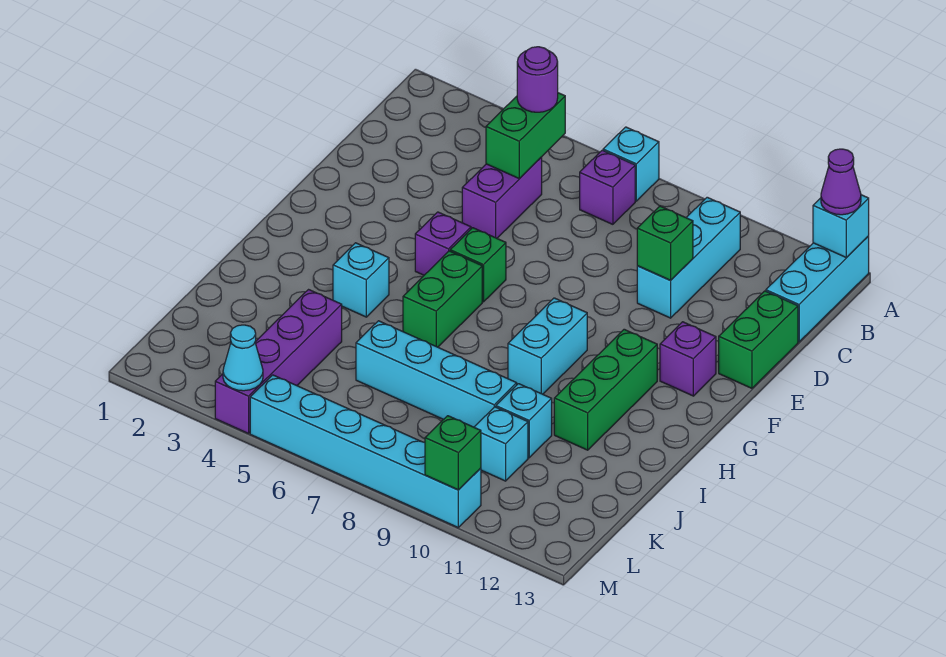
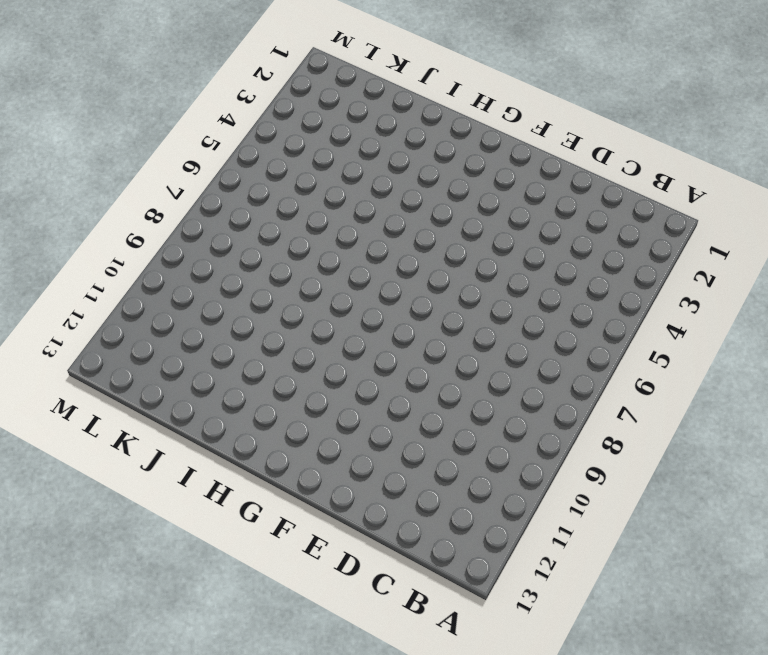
none -> cyan brick A7 level 1
none -> cyan brick A13:C13 level 1
none -> purple brick B7 level 1

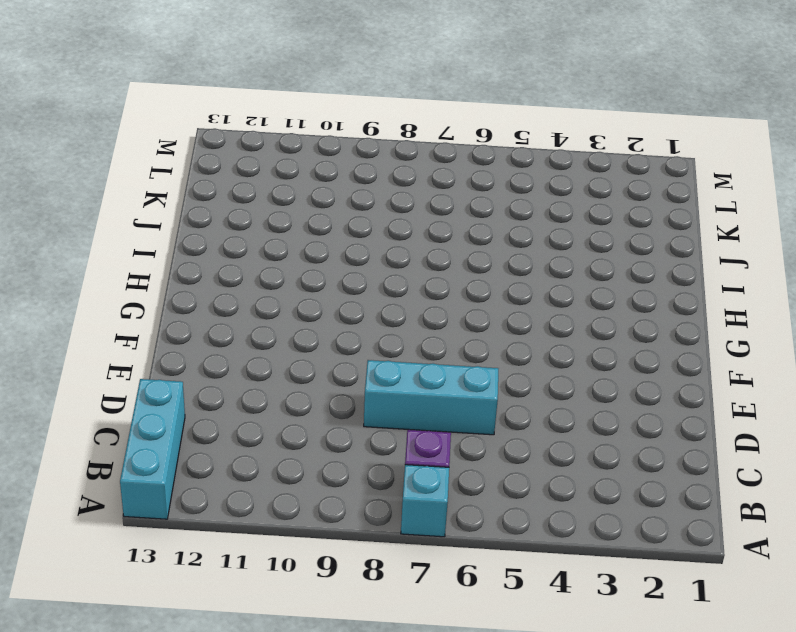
cyan brick D6:D8 level 1 -> cyan brick B10:D10 level 1
none -> purple brick C5:D5 level 1
none -> green brick D13:E13 level 1
none -> purple brick F5 level 1

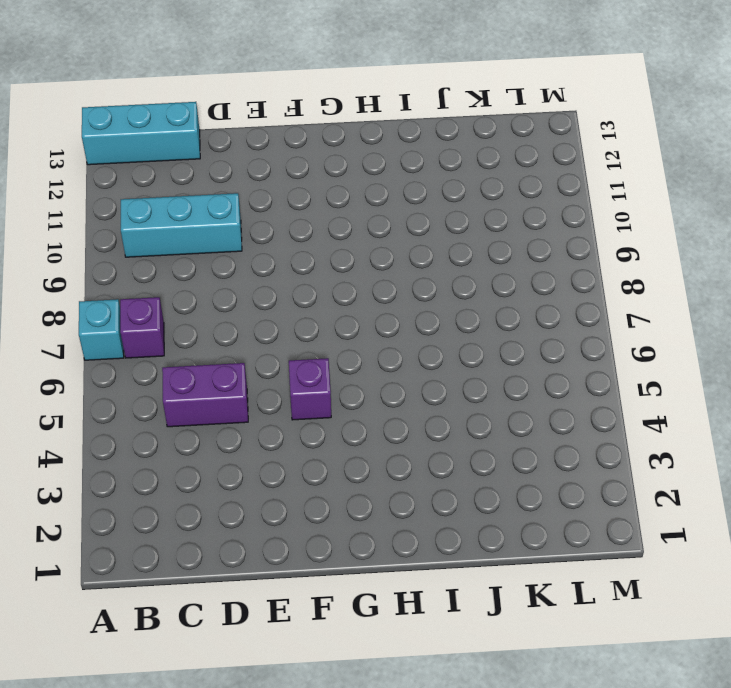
none -> green brick D13:E13 level 1
none -> green brick F6 level 1
none -> purple brick F12 level 1

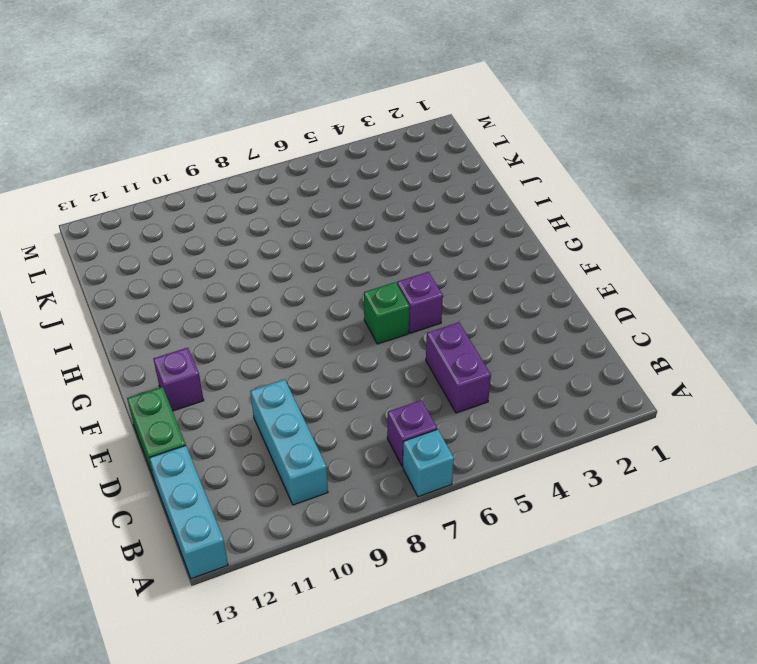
none -> green brick G6:H6 level 1
none -> cyan brick G9:H9 level 1
none -> green brick G11:I11 level 1

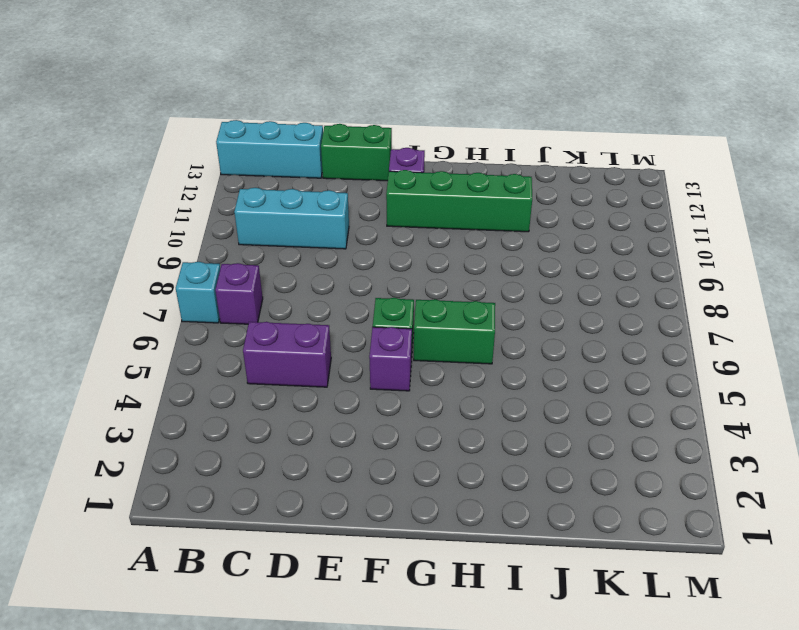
green brick F11:I11 level 1 -> green brick G11:I11 level 1
none -> cyan brick G9:H9 level 1
none -> cyan brick H4 level 1
none -> purple brick J4:M4 level 1

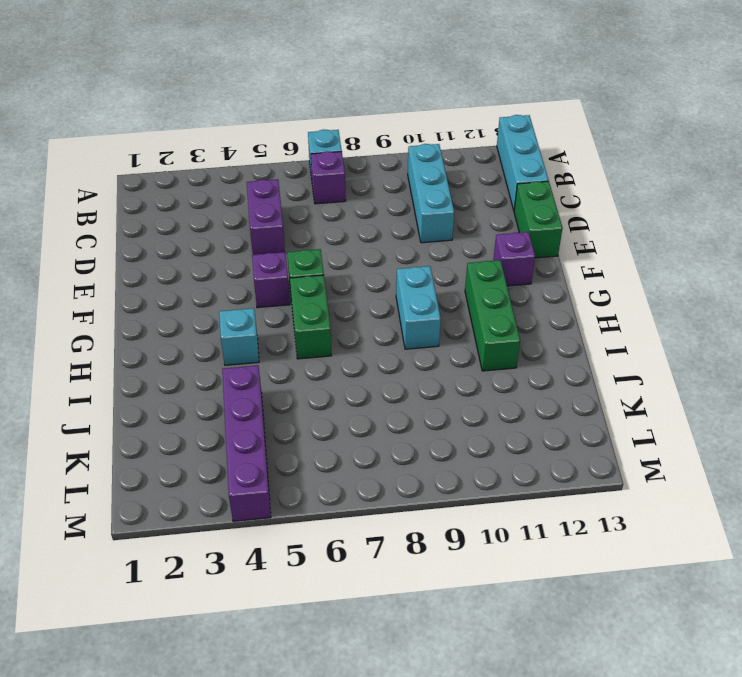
none -> cyan brick J6:J9 level 1
none -> cyan brick J10 level 1
none -> cyan brick K10 level 1

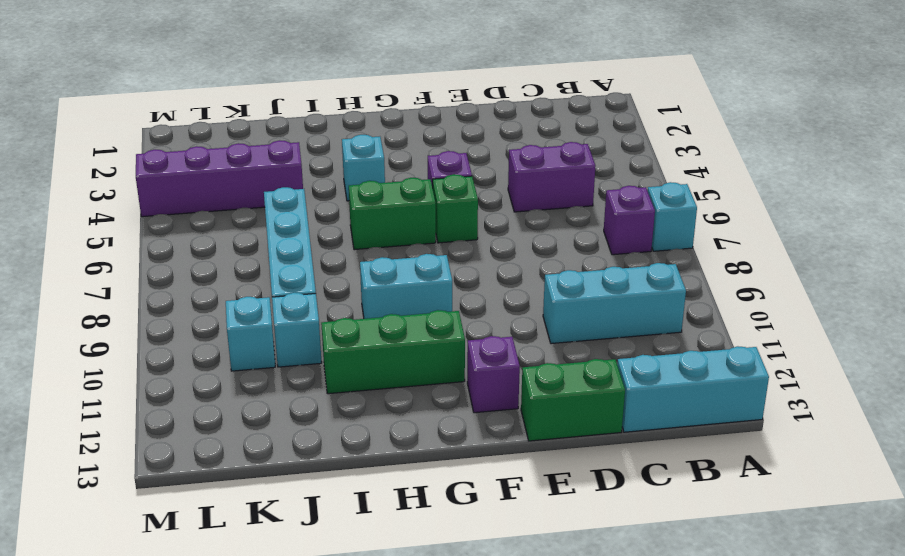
none -> cyan brick M5:M10 level 1
none -> cyan brick A13 level 2
none -> green brick B5:C5 level 2

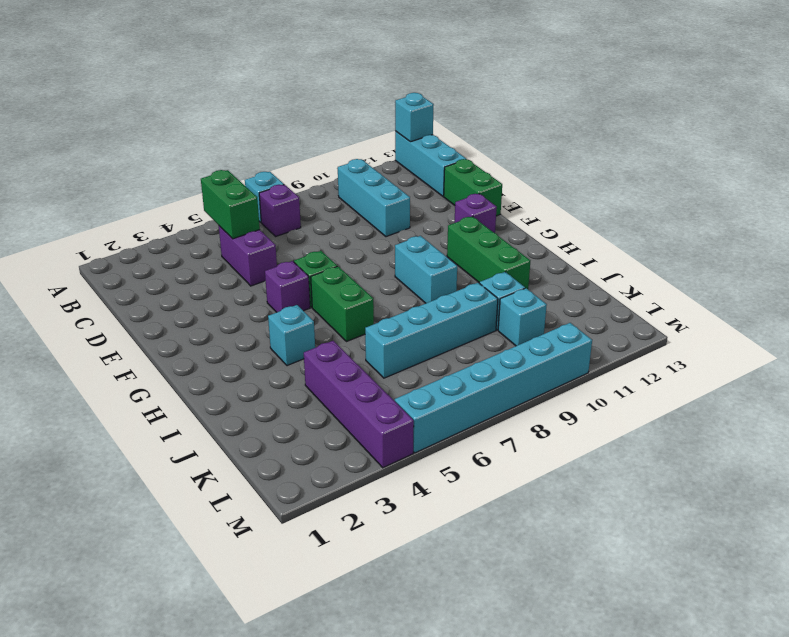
none -> green brick D10 level 2
none -> cyan cone M4 level 2
none -> green brick M10 level 2

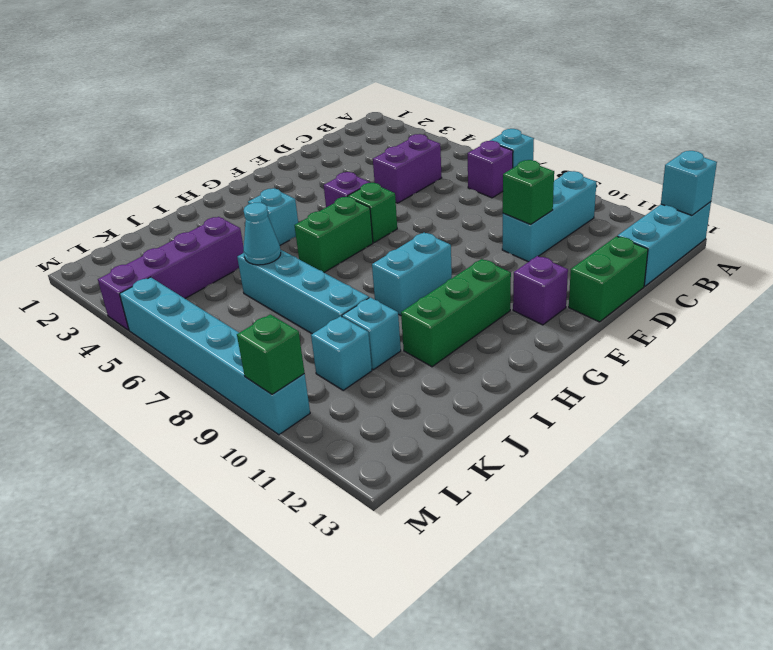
cyan cone J6 level 2 -> cyan cone M4 level 2
none -> green brick B5:C5 level 2
none -> purple cone A13 level 3
none -> purple round brick B5 level 3

